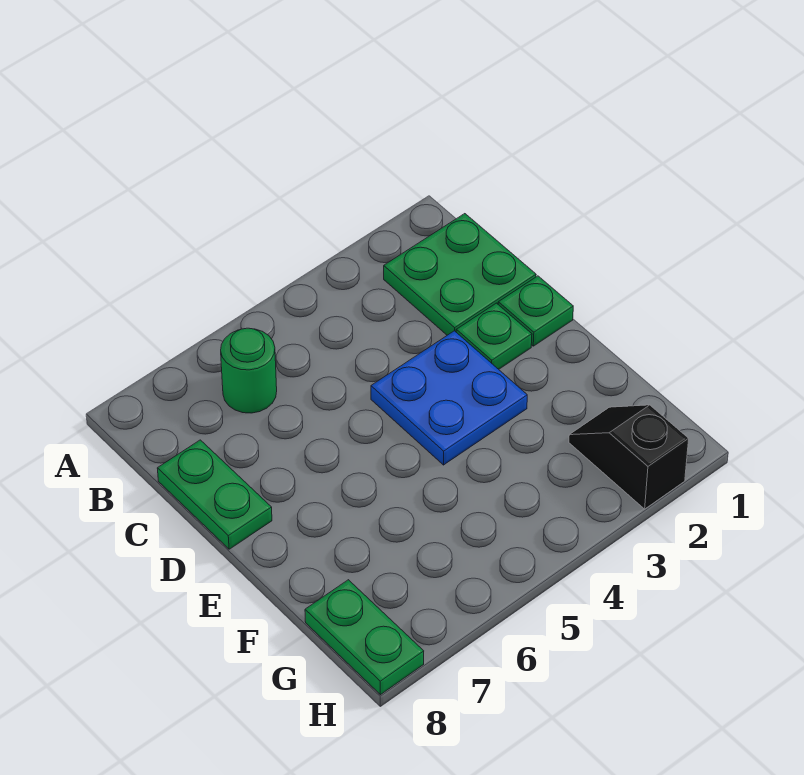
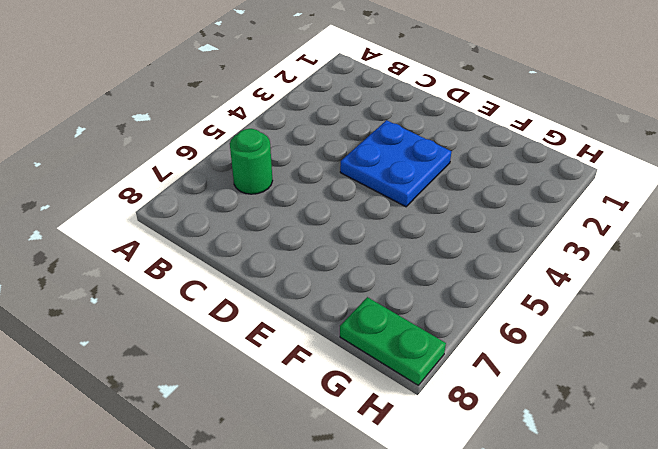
none -> green plate B1:C2 level 1
none -> green plate C8:D8 level 1

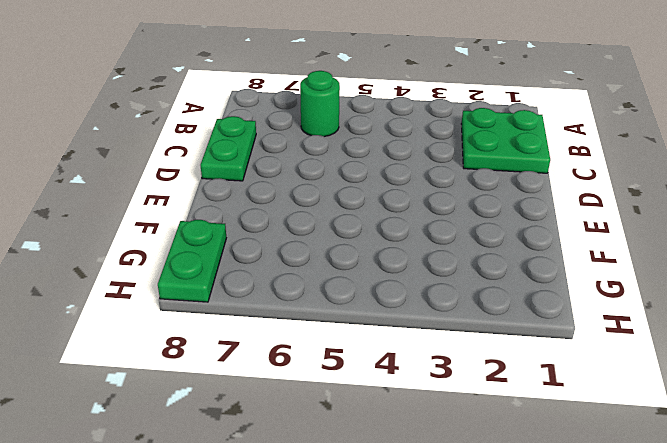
none -> green plate D1 level 1
none -> green plate D2 level 1

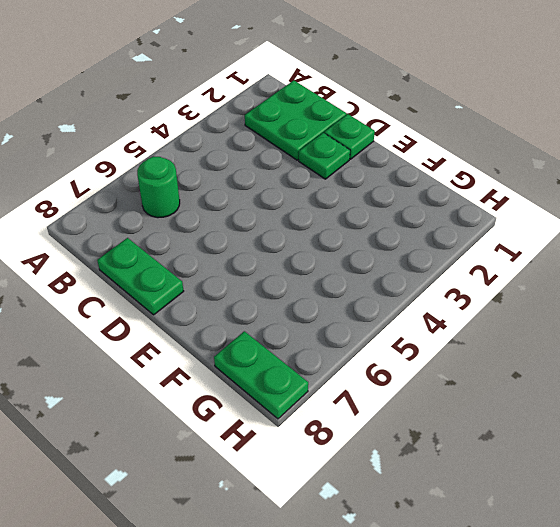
none -> blue plate D3:E4 level 1
none -> black slope G2:H2 level 1 top H

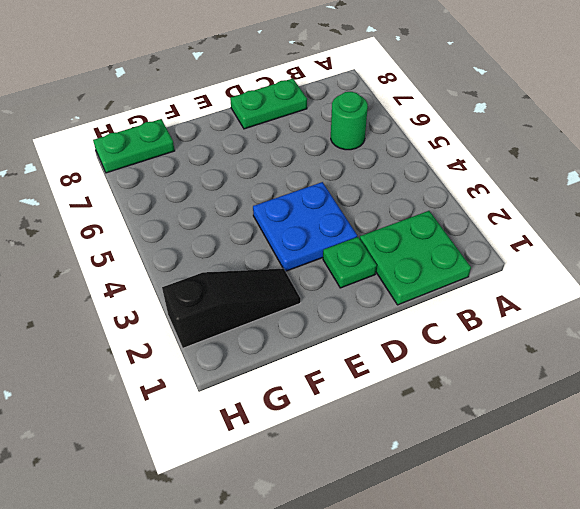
black slope F2:H2 level 1 top H -> black slope G2:H2 level 1 top H
none -> green plate D1 level 1

